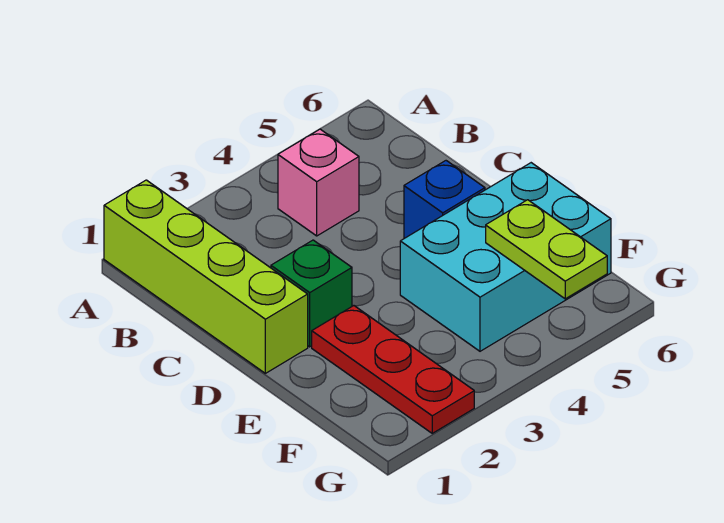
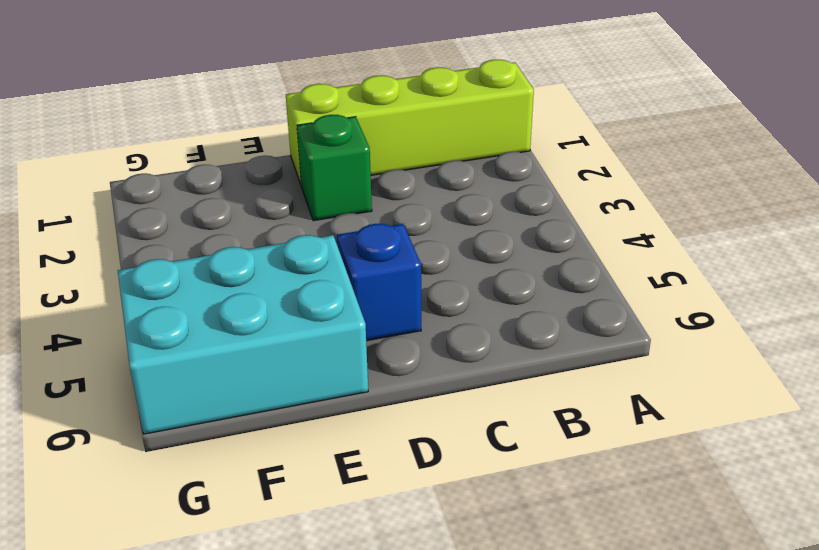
cyan brick E5:G6 level 1 -> cyan brick E4:F6 level 1
none -> pink brick B4 level 1
none -> red plate E2:G2 level 1

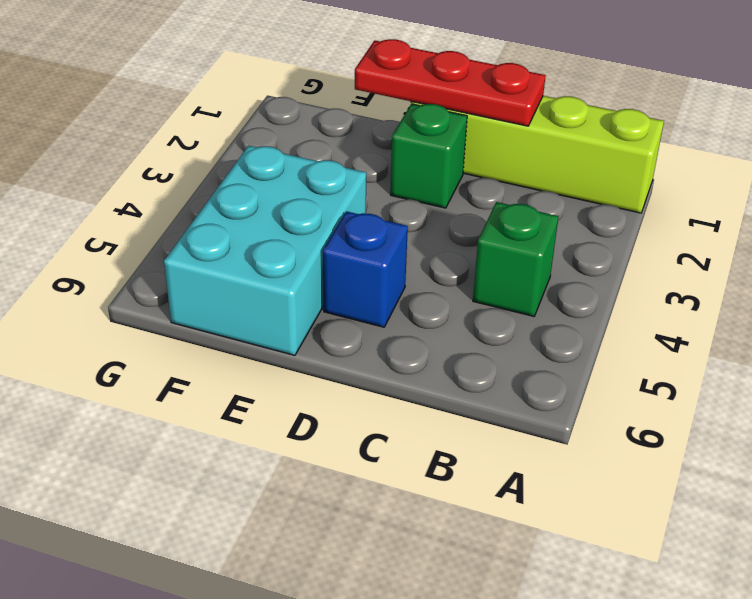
green brick B4 level 1 -> pink brick B4 level 1
red plate C1:E1 level 2 -> red plate E2:G2 level 1
none -> lime plate F5:G5 level 2

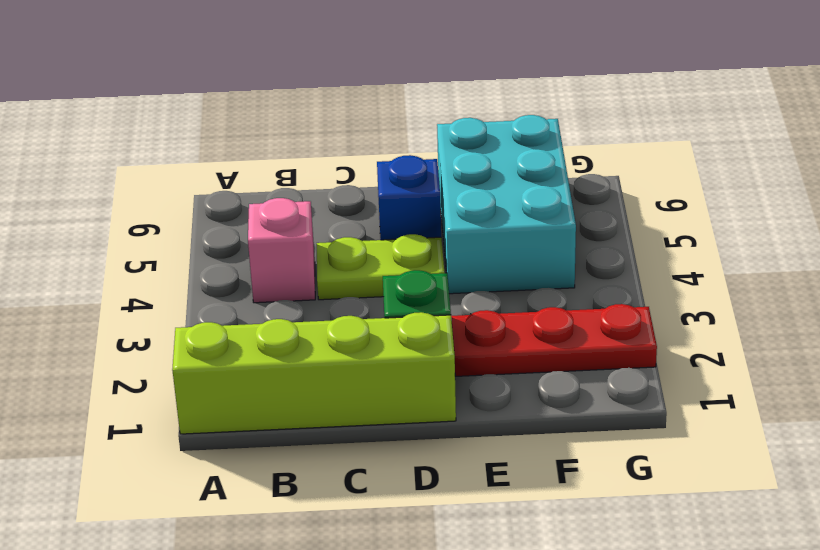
lime plate C4:D4 level 1 -> lime plate F5:G5 level 2

